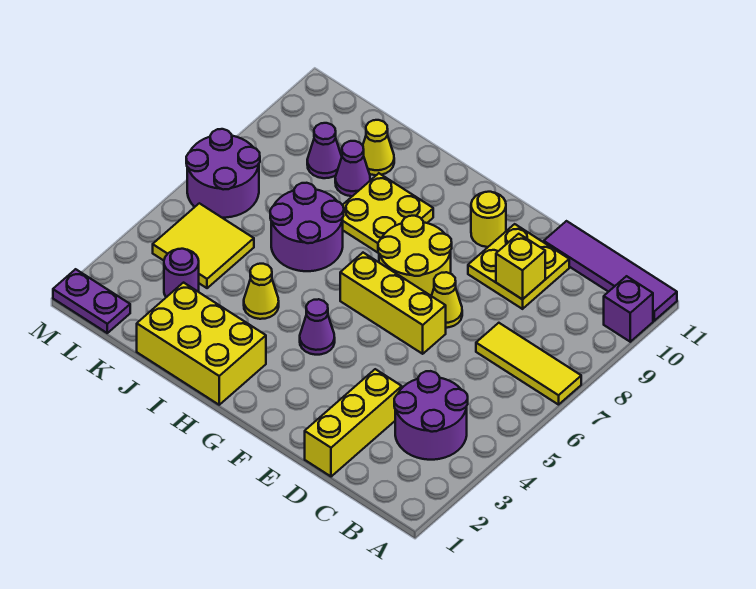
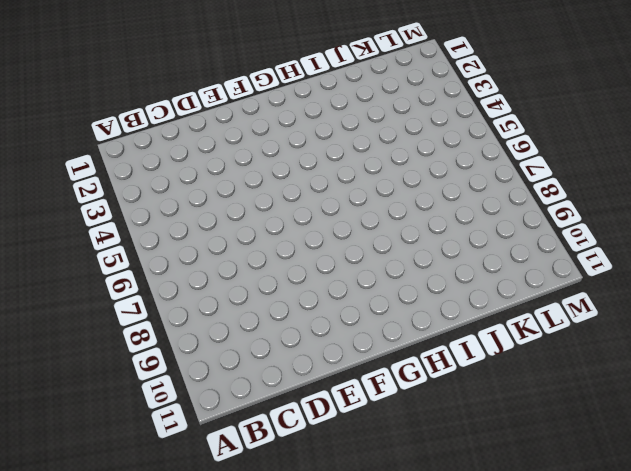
none -> yellow tile A7:C7 level 1
none -> purple brick A10 level 1
none -> purple tile A11:D11 level 1

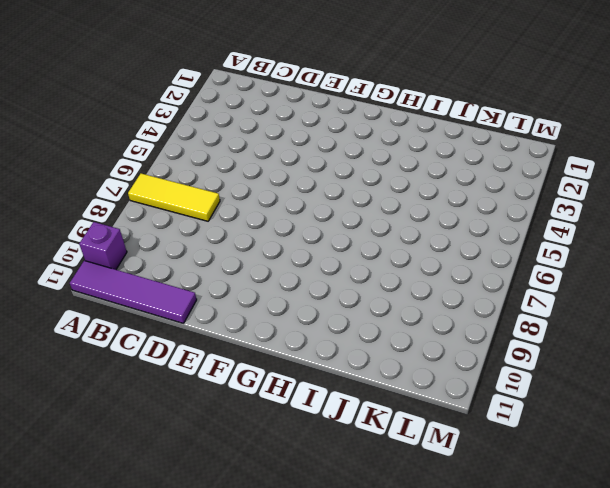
none -> purple round brick B3:C4 level 1
none -> yellow brick D1:D3 level 1
none -> yellow plate D9:E10 level 1

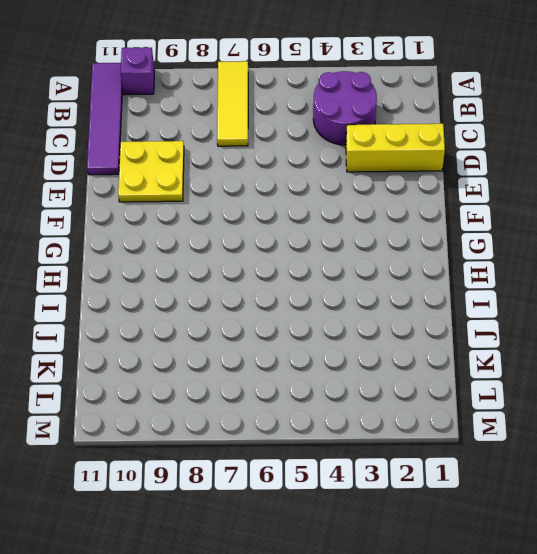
none -> yellow brick E6:G6 level 1
none -> yellow cone E7 level 1
none -> yellow round brick F7:G8 level 1

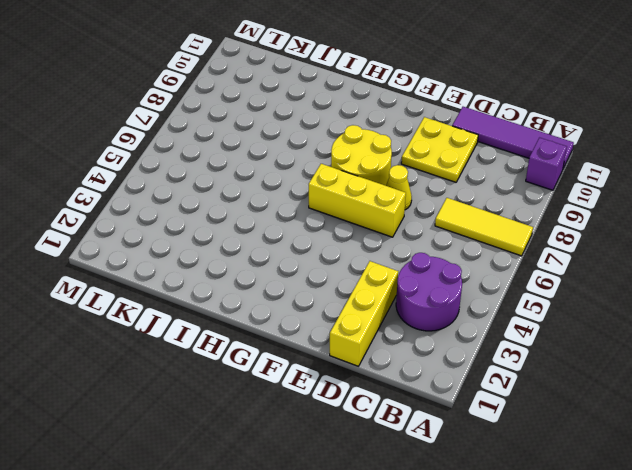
none -> yellow round brick F10 level 1
none -> purple cone G4 level 1
none -> yellow brick H1:J2 level 1

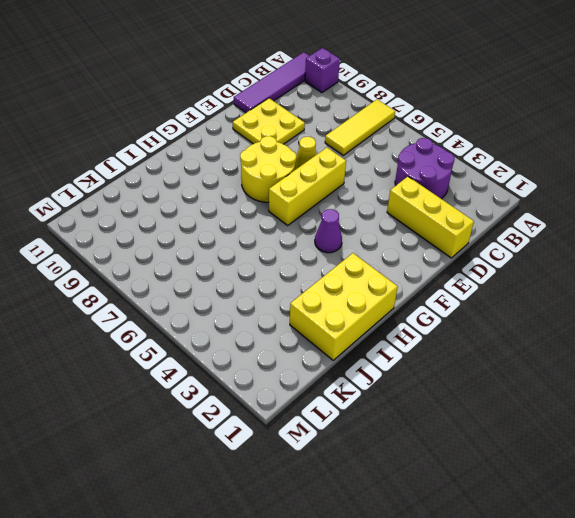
none -> yellow round brick F10 level 1
none -> yellow plate H8:I9 level 1
none -> yellow cone I4 level 1

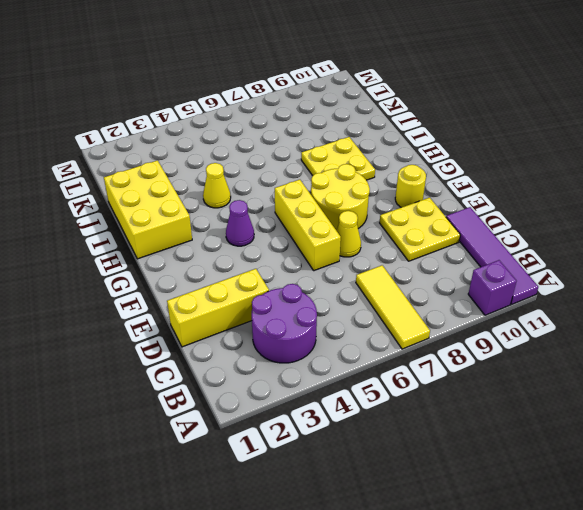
none -> purple round brick I6:J7 level 1
none -> purple cone J9 level 1
none -> yellow cone J10 level 1

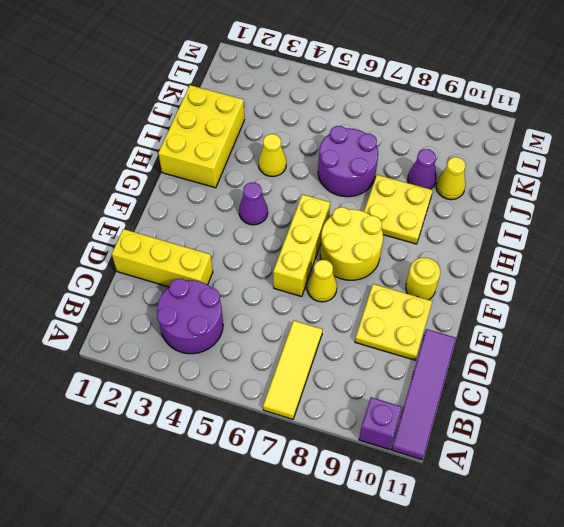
none -> purple round brick K3 level 1
none -> yellow tile K4:L5 level 1
none -> purple cone K9 level 1

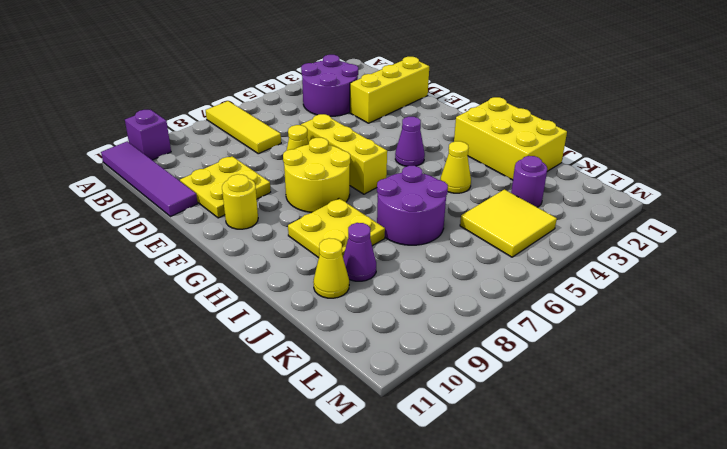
none -> purple cone K9 level 1
none -> purple plate L1:M1 level 1
none -> purple round brick L6:M7 level 1

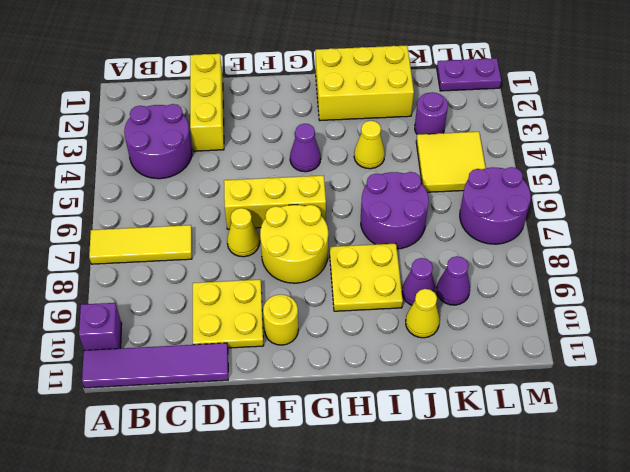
none -> yellow brick D9 level 2

